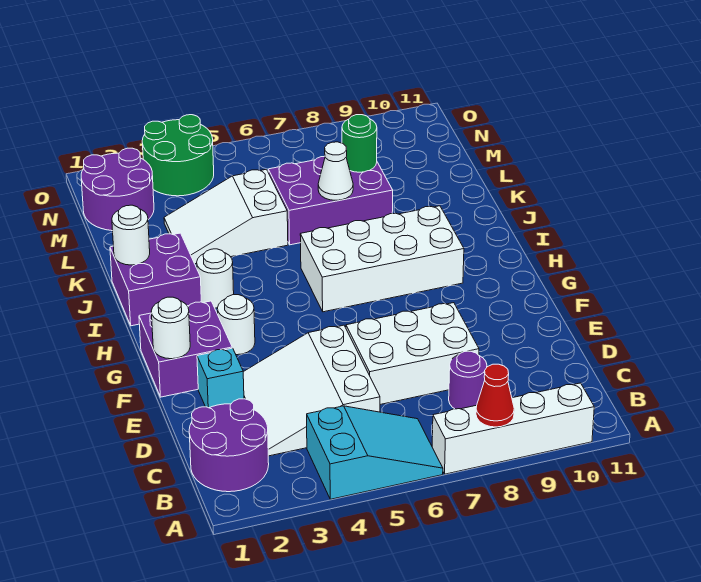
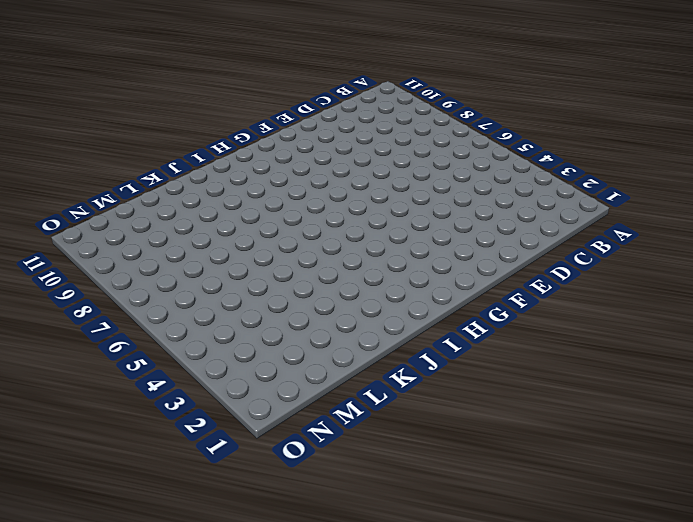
none -> cyan slope A4:B6 level 1 top 4
none -> white brick A7:A10 level 1
none -> purple round brick B1:C2 level 1

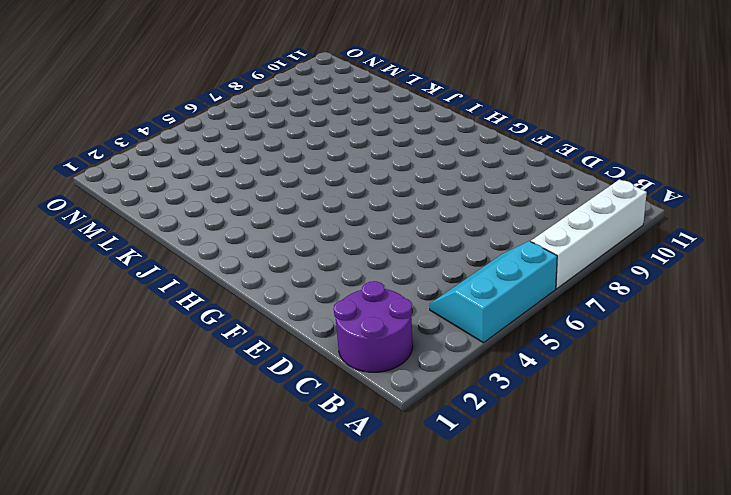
cyan slope A4:B6 level 1 top A -> cyan slope A4:B6 level 1 top 4
none -> white slope C3:E5 level 1 top 5
none -> purple round brick C8 level 1
none -> white brick D6:E8 level 1

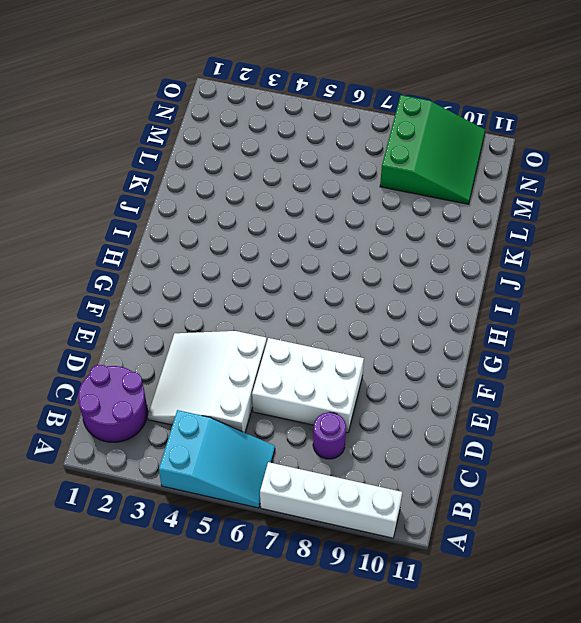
green slope M8:O10 level 1 top 8 -> none
none -> cyan brick E2 level 1
none -> purple brick F1:G2 level 1
none -> white round brick G3 level 1

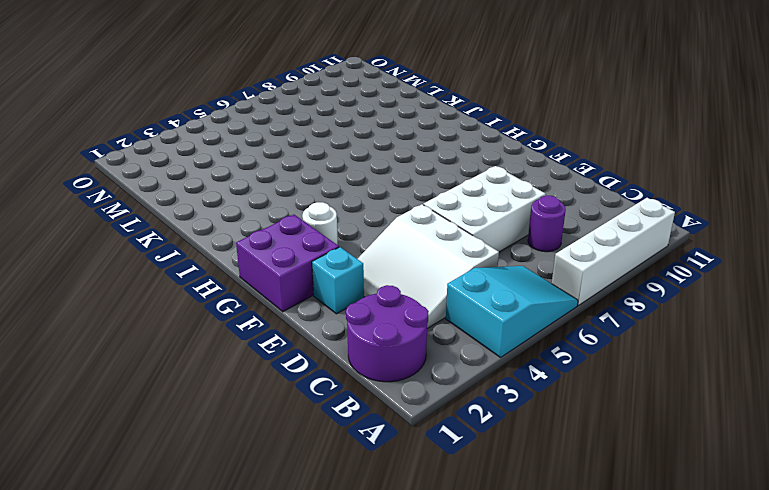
none -> white brick H6:I9 level 1
none -> purple brick I1:J2 level 1
none -> white round brick I3 level 1

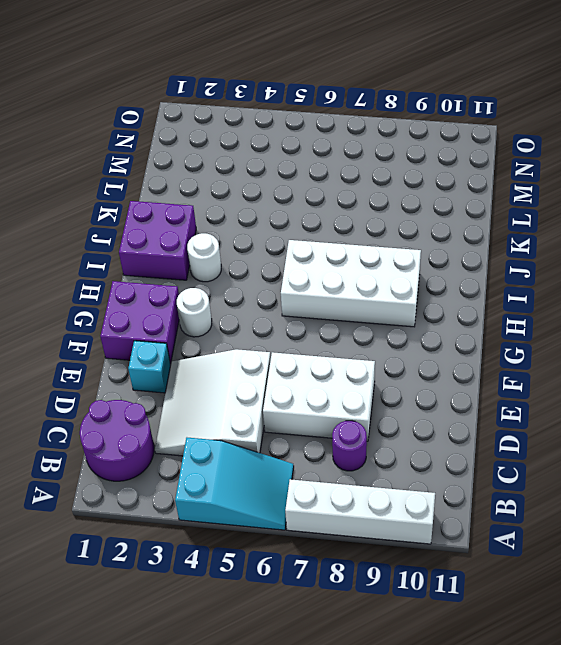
none -> white slope K3:L5 level 1 top 5
none -> purple brick K6:L8 level 1
none -> purple round brick M1:N2 level 1

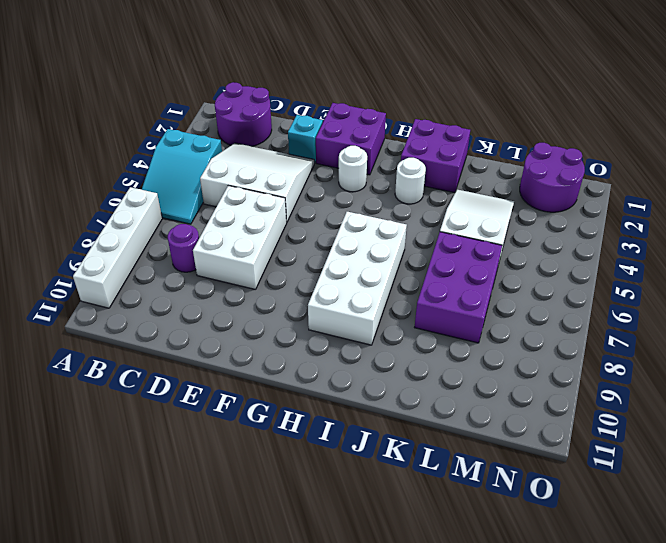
none -> green round brick N3:O4 level 1
none -> red cone A8 level 2
none -> white round brick F1 level 2

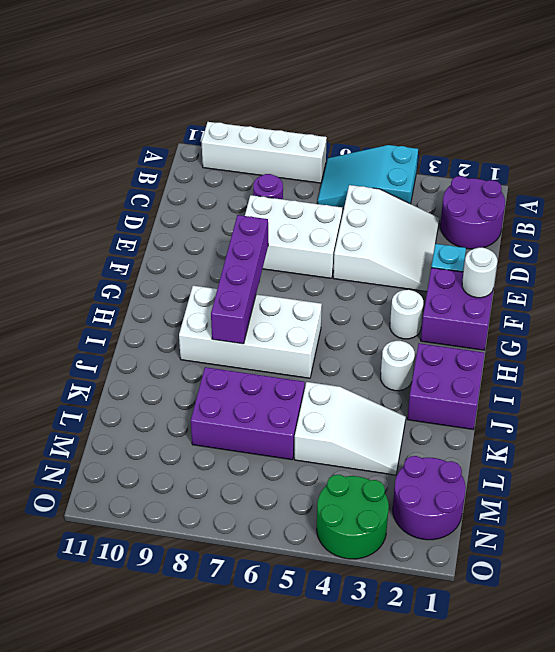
purple brick F8:I8 level 2 -> none
none -> red cone A8 level 2
none -> white round brick J1 level 2
none -> white cone K7 level 2

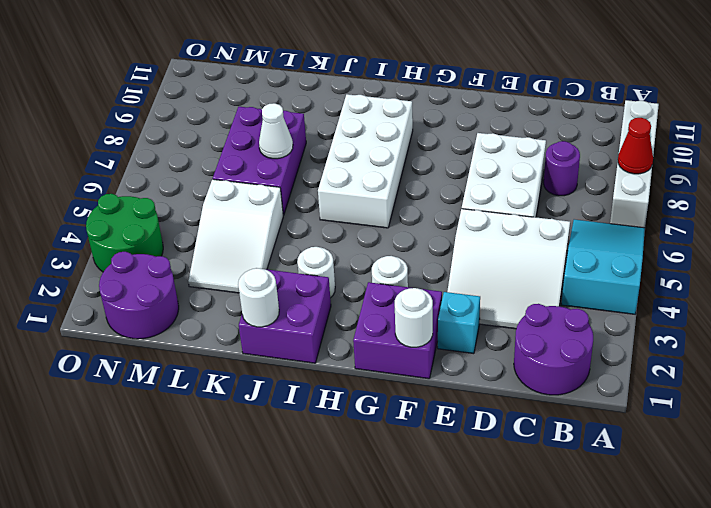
none -> green round brick L8 level 2

